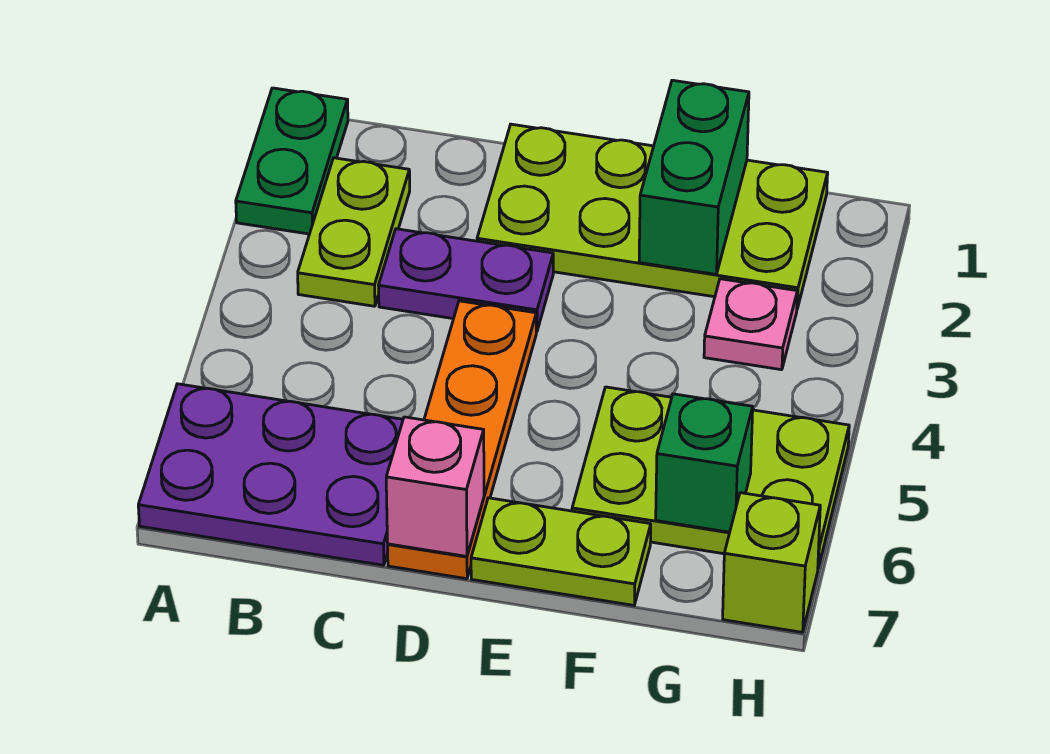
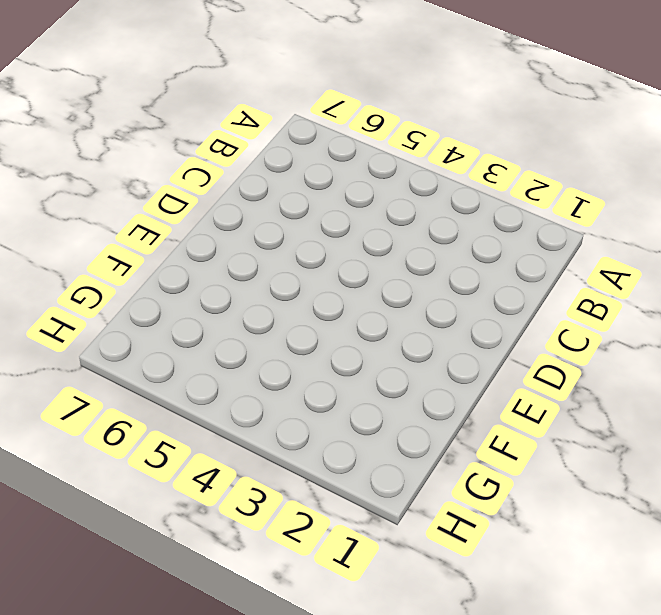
none -> green plate A1:A2 level 1
none -> purple plate A6:C7 level 1
none -> lime plate B2:B3 level 1

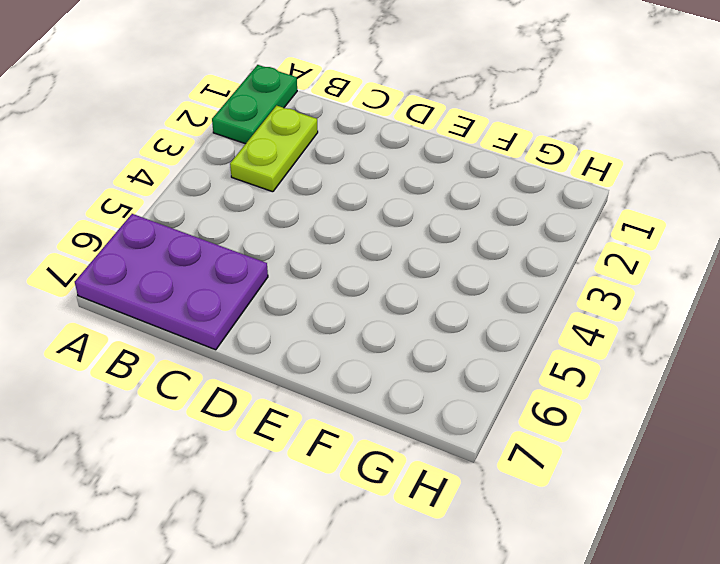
none -> purple plate C3:D3 level 1
none -> lime plate D1:G2 level 1
none -> orange plate D4:D7 level 1

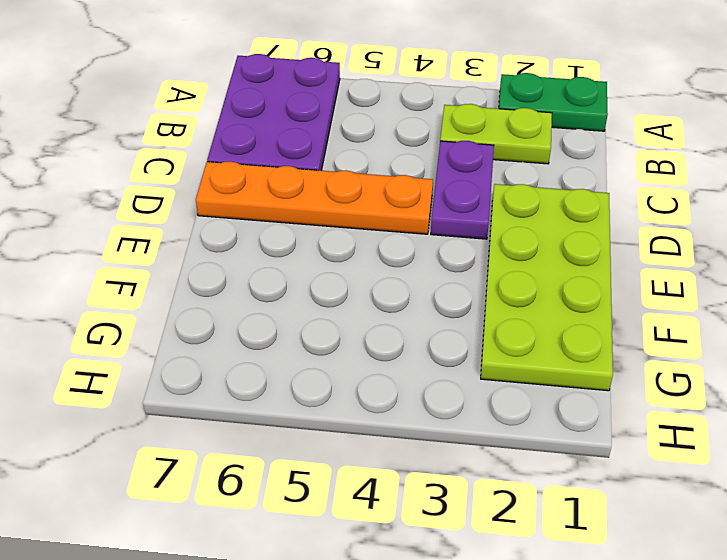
none -> lime plate E7:F7 level 1
none -> lime plate F5:H6 level 1
none -> pink plate G3 level 1

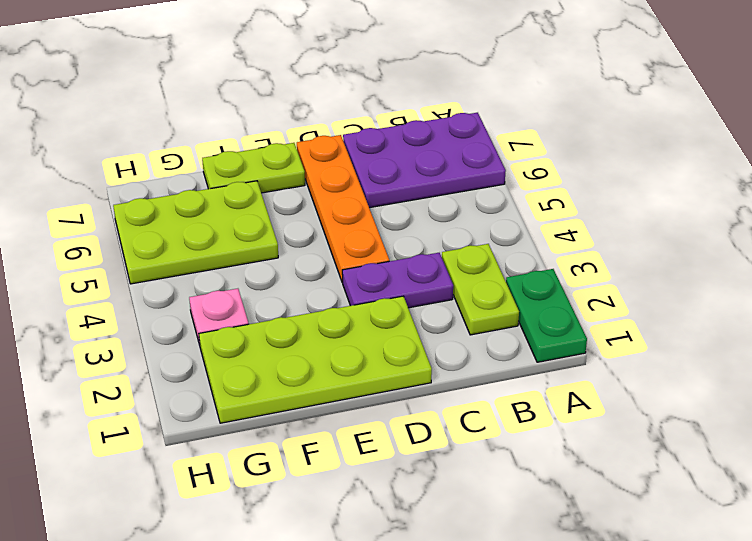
none -> lime brick H7 level 1
none -> pink brick D7 level 2
none -> green brick F1:F2 level 2

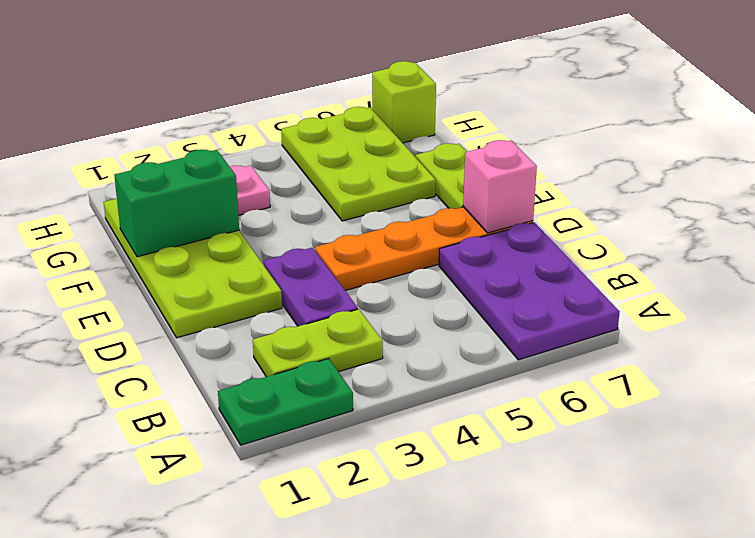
none -> green brick G6 level 2

